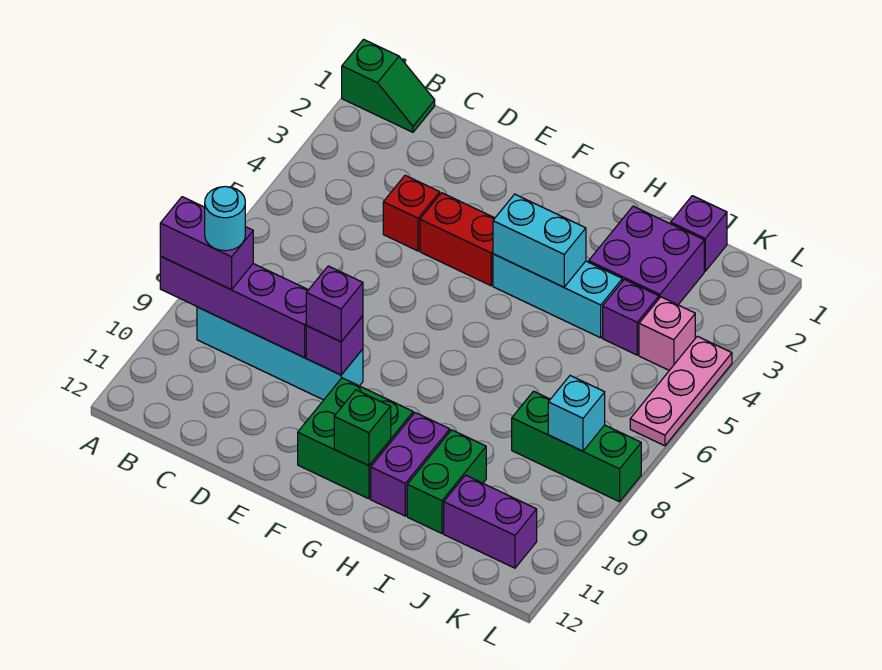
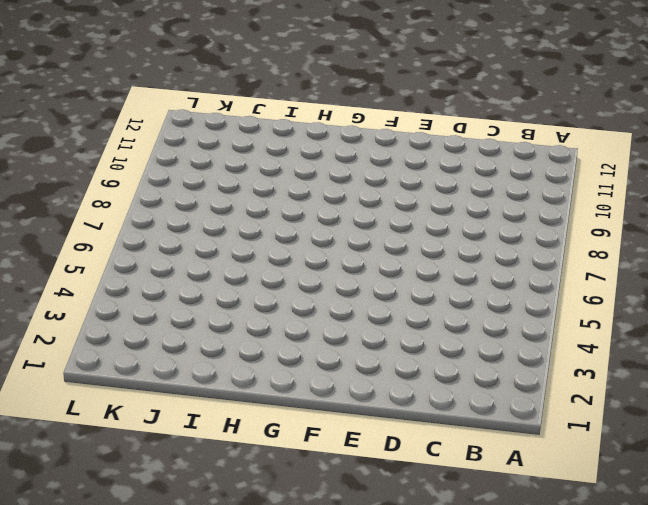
none -> green slope A1:B1 level 1 top A
none -> cyan brick B9:E9 level 1
none -> red brick D4 level 1

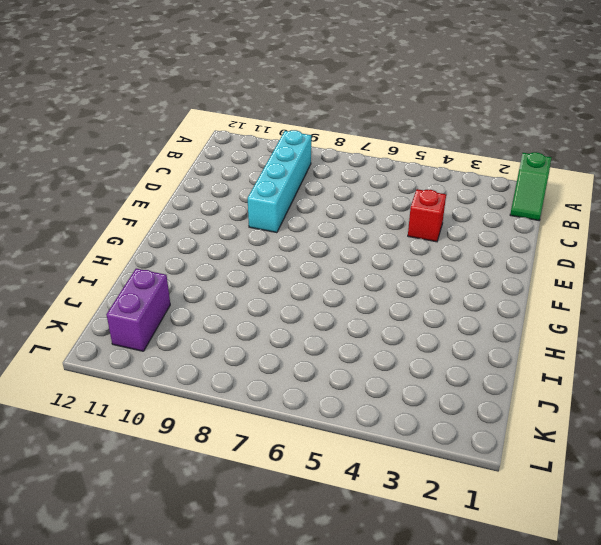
none -> red brick E4:F4 level 1
none -> green brick F10:G11 level 1
none -> cyan brick G4:I4 level 1

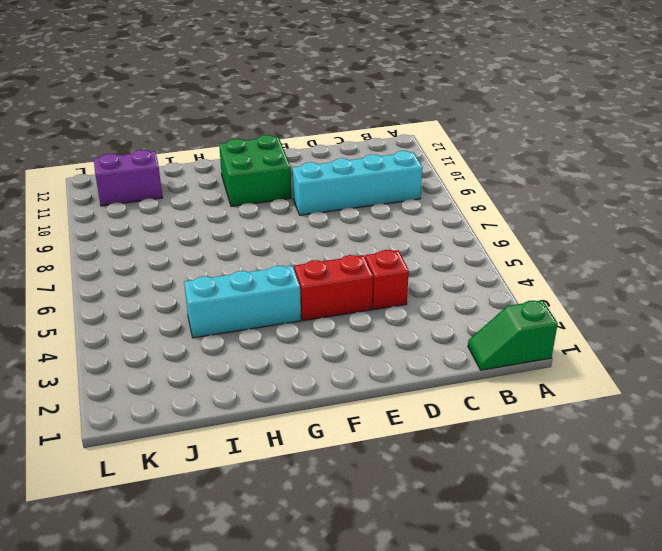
none -> purple brick H10:H11 level 1
none -> purple brick I2:J3 level 1
none -> green brick I10:I11 level 1

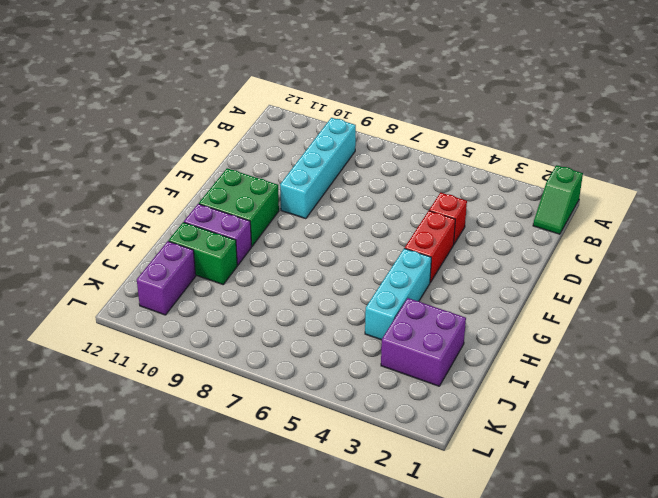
none -> purple brick J1 level 1
none -> purple brick J4 level 1
none -> green brick J8:L8 level 1

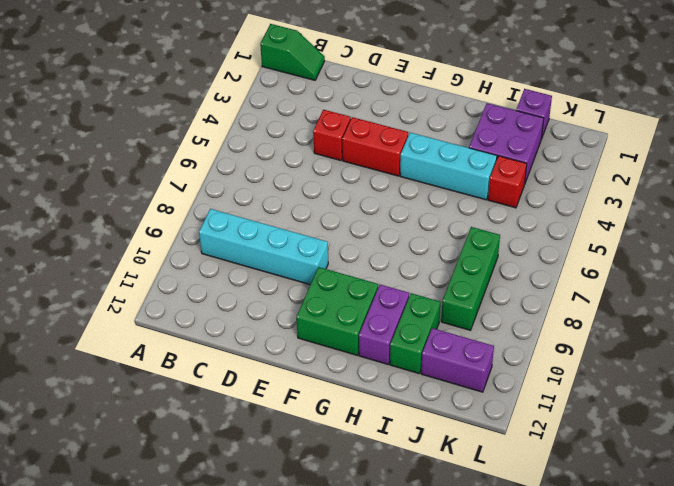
red brick J4 level 1 -> purple brick J4 level 1
green brick J7:J9 level 1 -> green brick J8:L8 level 1
none -> pink brick K4 level 1
none -> pink plate L4:L6 level 1
none -> purple brick A9:D9 level 2

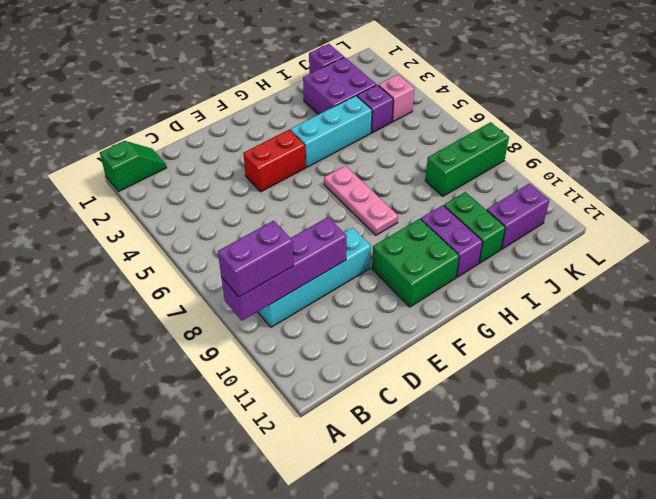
pink plate G6:G8 level 1 -> pink plate L4:L6 level 1
none -> red brick D4 level 1
none -> purple brick E9 level 2
none -> cyan brick G4:H4 level 2

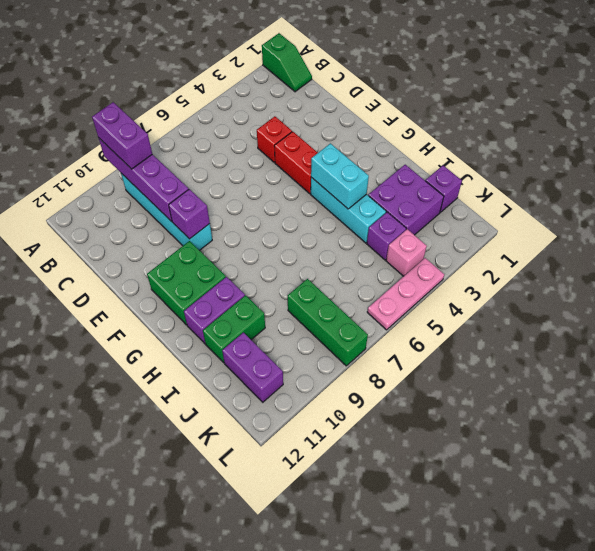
none -> green brick G11 level 2
none -> cyan brick K8 level 2
none -> purple brick E9 level 3

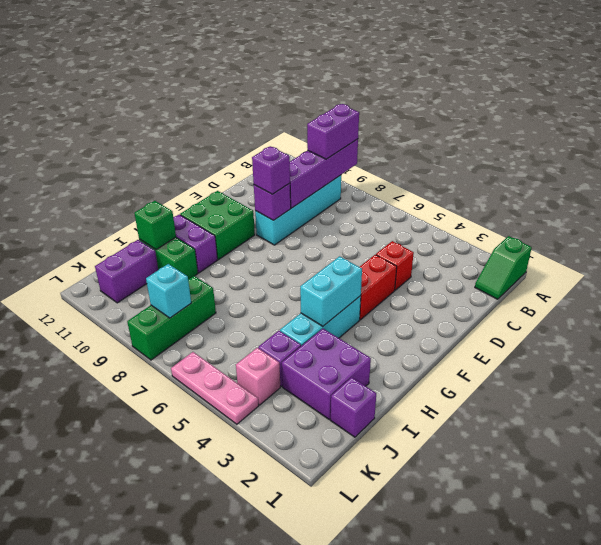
green brick I11 level 2 -> green brick G11 level 2
none -> cyan round brick B9 level 4

